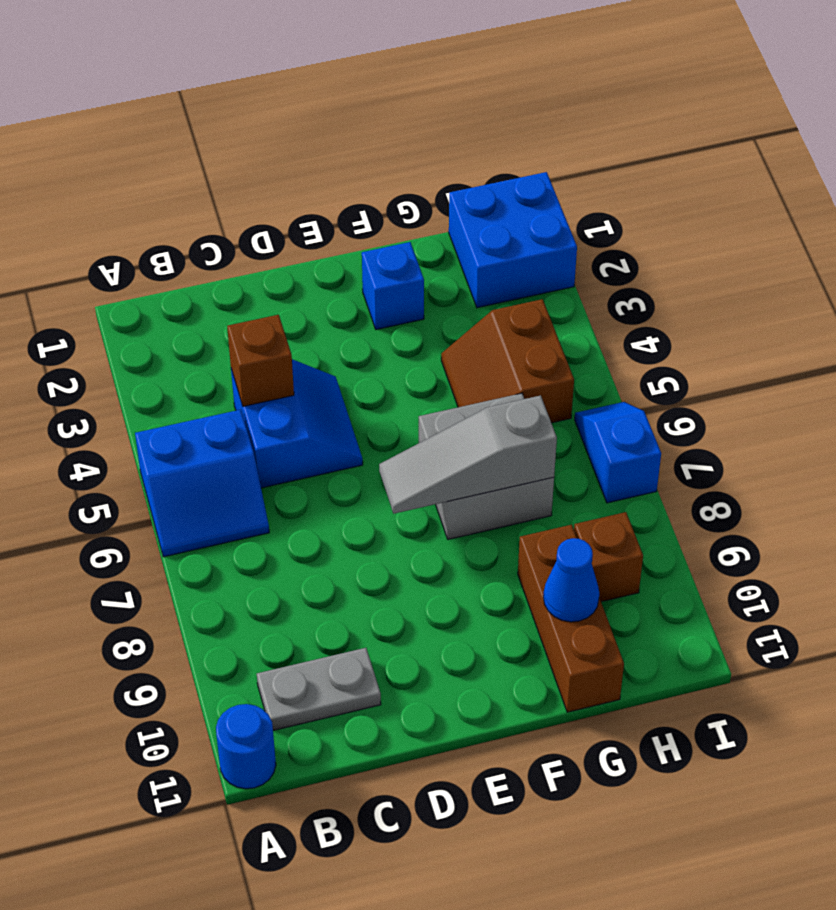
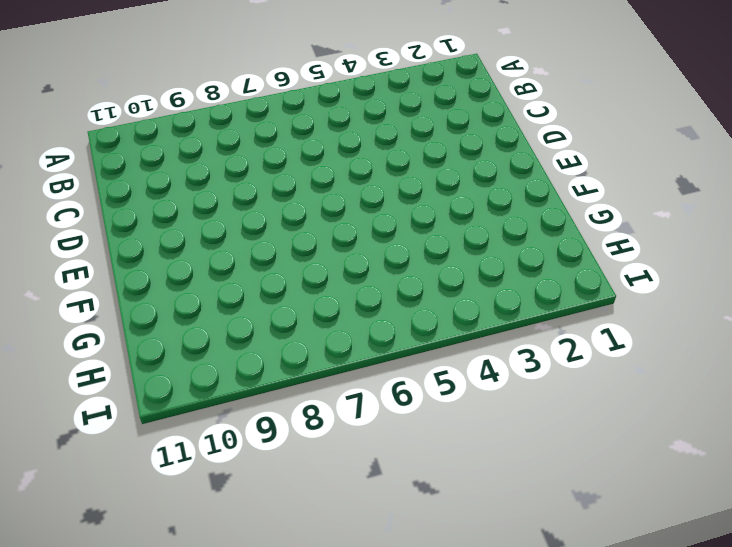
none -> blue slope A5:B6 level 1 top 5
none -> blue round brick A11 level 1
none -> grey plate B10:C10 level 1

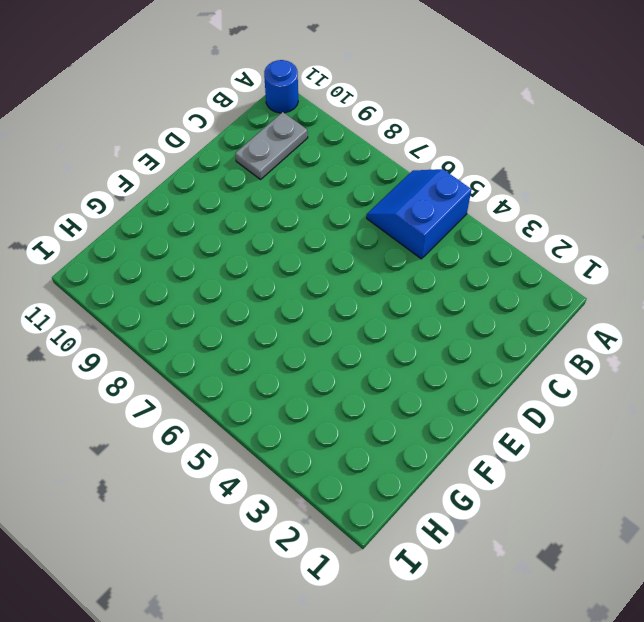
none -> blue slope C4:D5 level 1 top C
none -> blue brick F2 level 1
none -> grey brick F6:G7 level 1

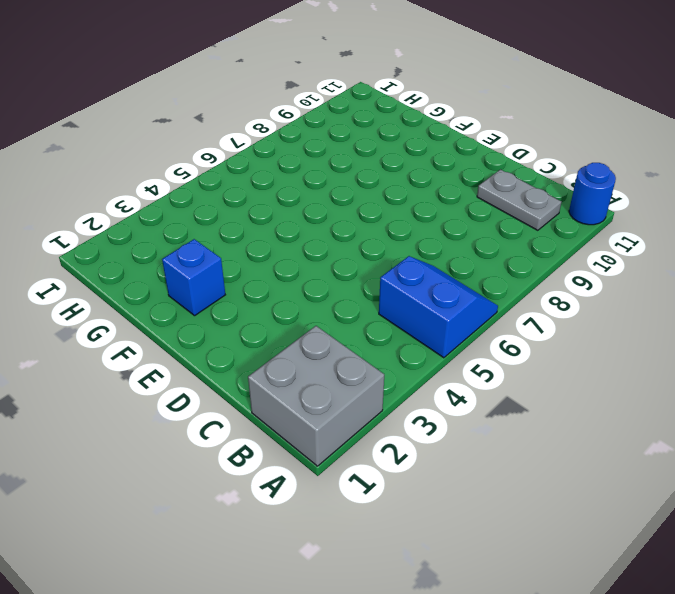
grey brick A1:B2 level 1 -> grey brick F6:G7 level 1
none -> blue slope C4:D5 level 1 top C
none -> brown slope G4:H5 level 1 top H
none -> brown brick G9:G11 level 1

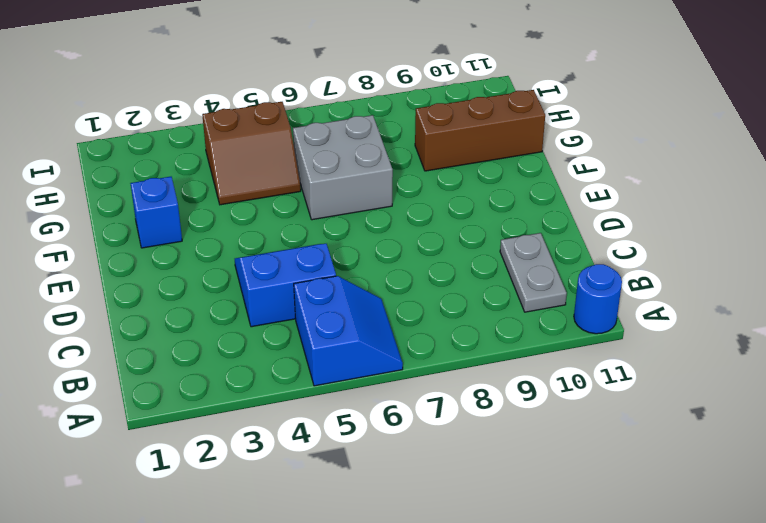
none -> blue brick H1:I2 level 1
none -> brown brick H9 level 1
none -> blue slope I6:I7 level 1 top 7

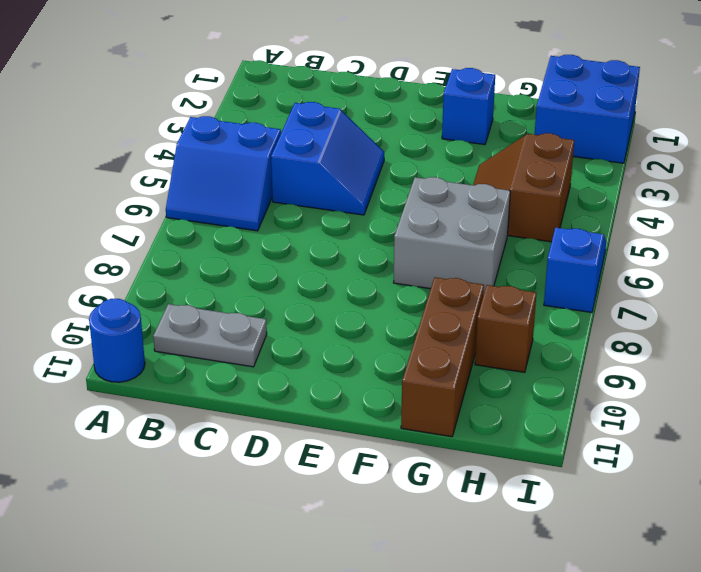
none -> brown brick C4 level 2
none -> grey slope E7:G7 level 2 top G
none -> blue cone G10 level 2

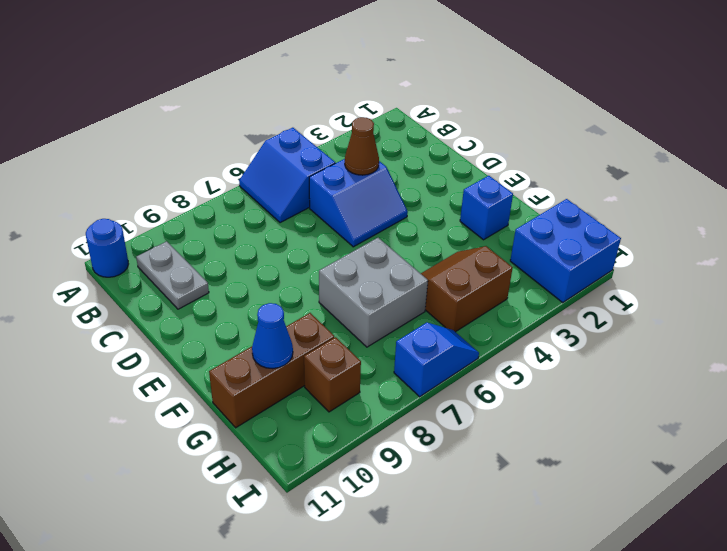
brown cone C4 level 2 -> brown brick C4 level 2
none -> grey slope E7:G7 level 2 top G

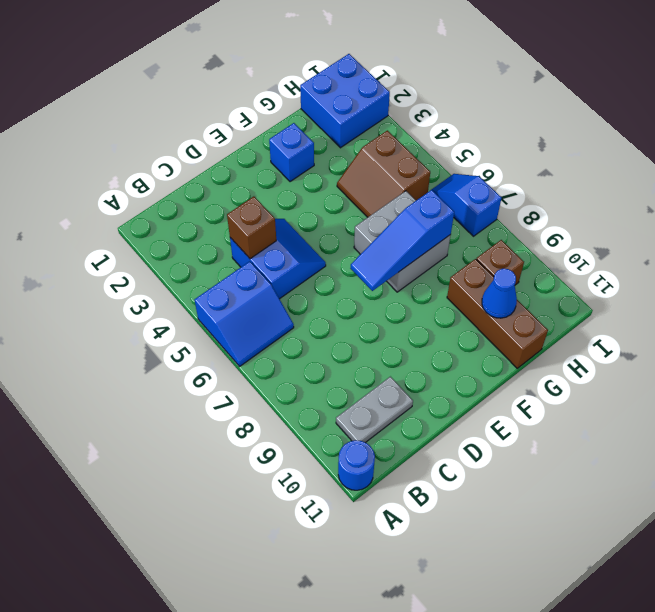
blue slope E7:G7 level 2 top G -> grey slope E7:G7 level 2 top G

